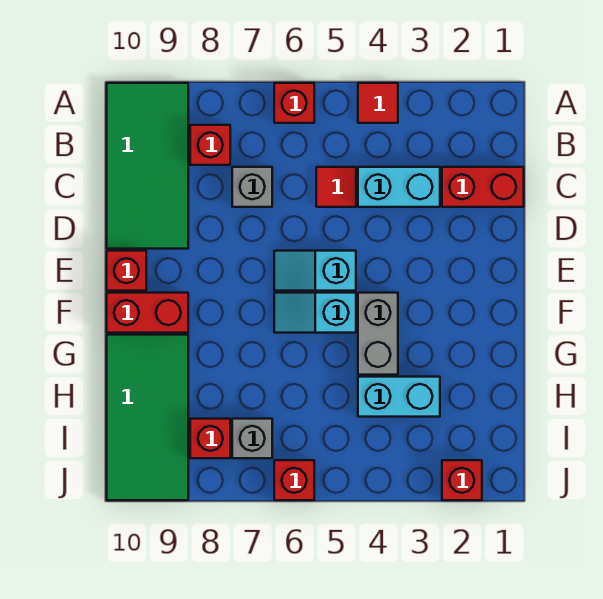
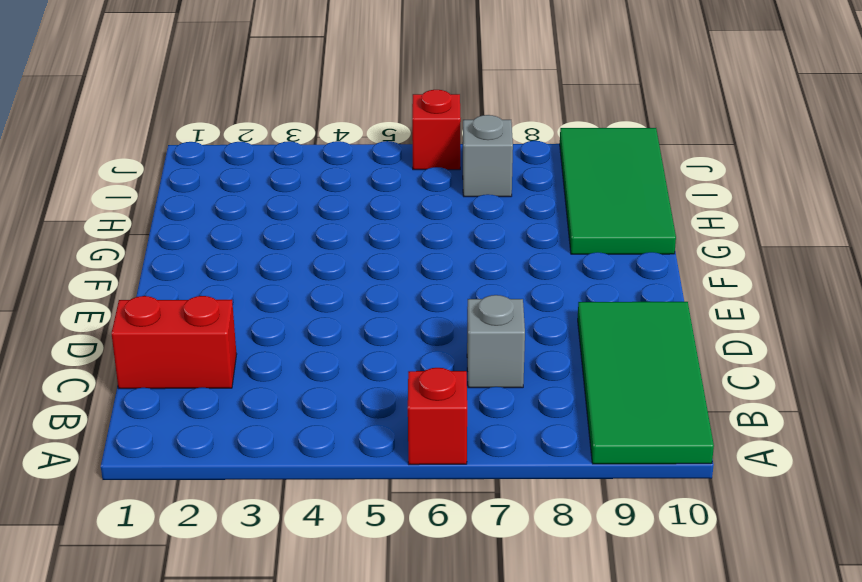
none -> red tile A4 level 1
none -> red brick B8 level 1
none -> cyan brick C3:C4 level 1

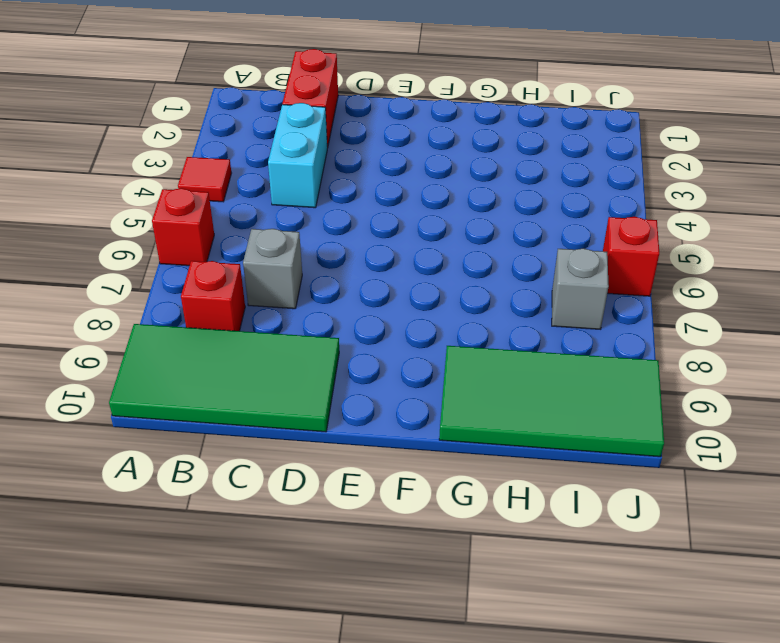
none -> red tile C5 level 1
none -> cyan slope E5:E6 level 1 top 5
none -> red brick E10 level 1

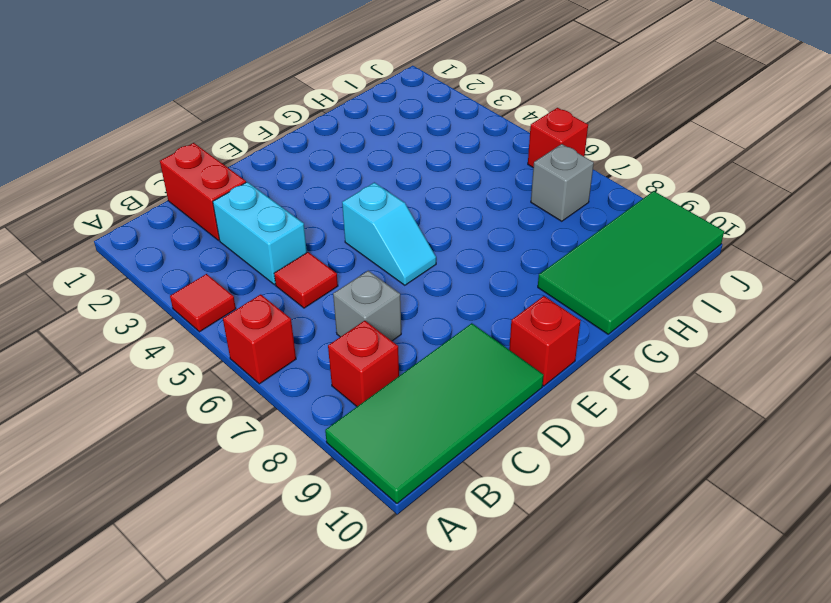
none -> grey brick F4:G4 level 1
none -> cyan slope F5:F6 level 1 top 5
none -> red brick F9:F10 level 1

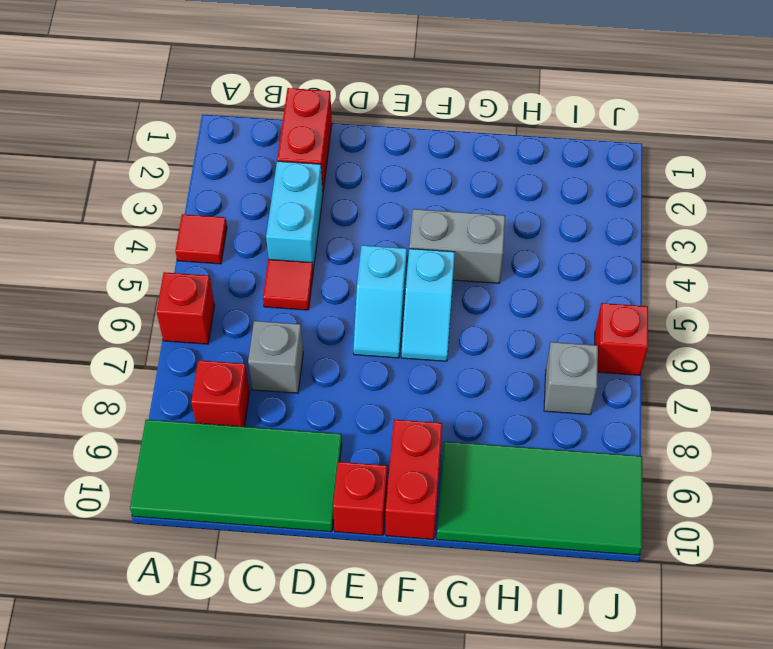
none -> cyan brick H3:H4 level 1
none -> red brick I8 level 1
none -> red brick J2 level 1

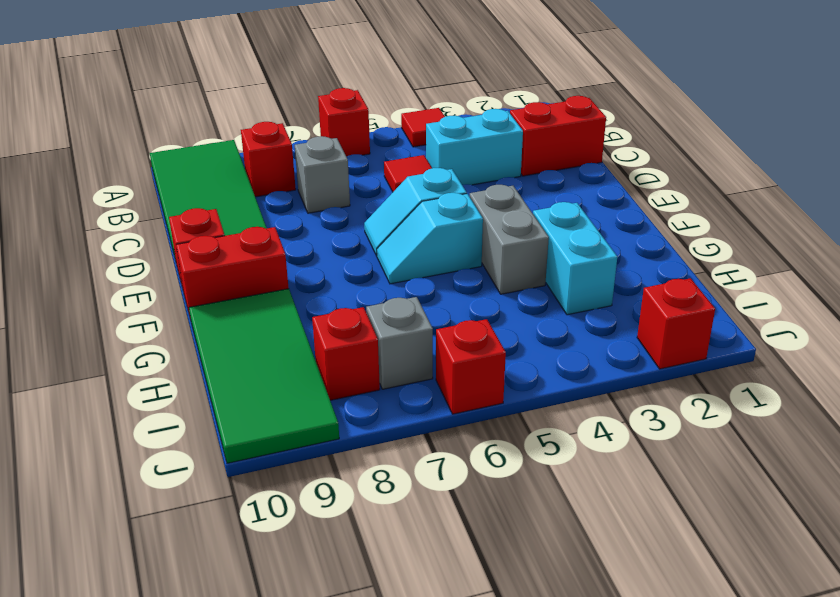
cyan brick G3:H3 level 1 -> cyan brick H3:H4 level 1

